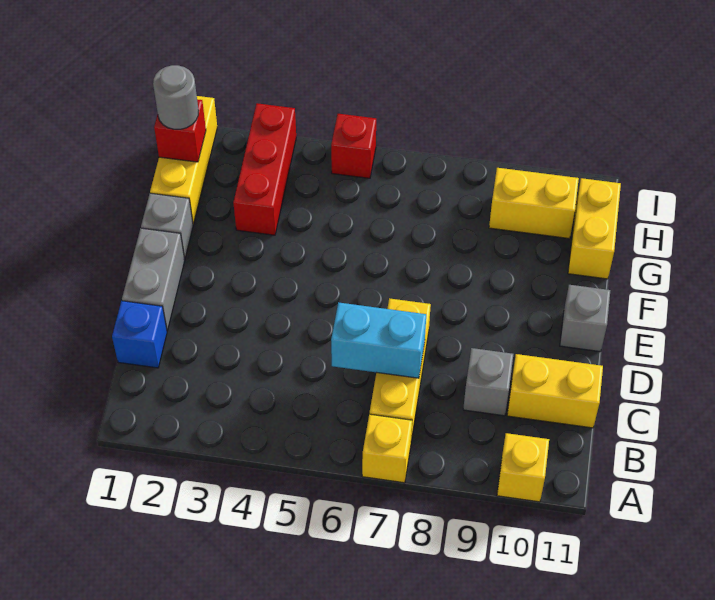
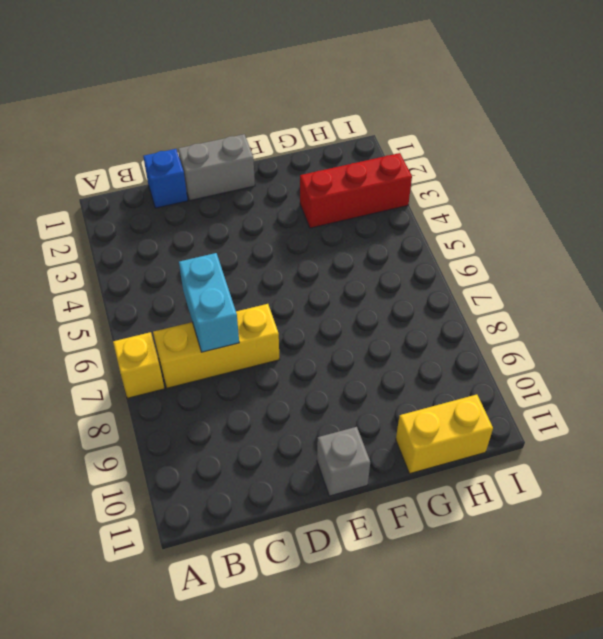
none -> yellow brick A10 level 1
none -> grey brick C9 level 1
none -> yellow brick C10:C11 level 1

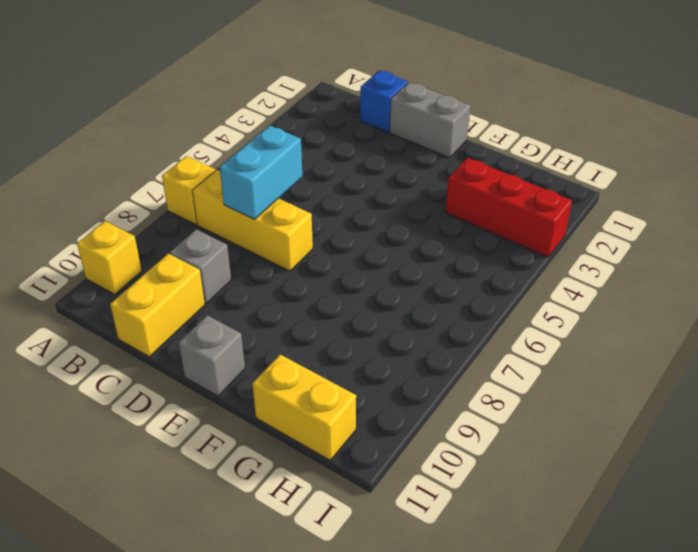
none -> grey brick F1 level 1
none -> yellow brick G1:I1 level 1
none -> yellow brick H9:H10 level 1

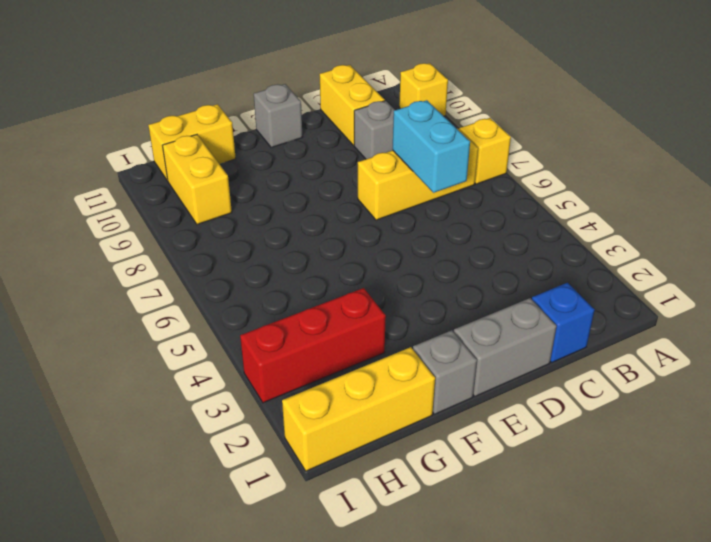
none -> red brick I5 level 1
none -> red brick H1 level 2
none -> grey round brick H1 level 3

